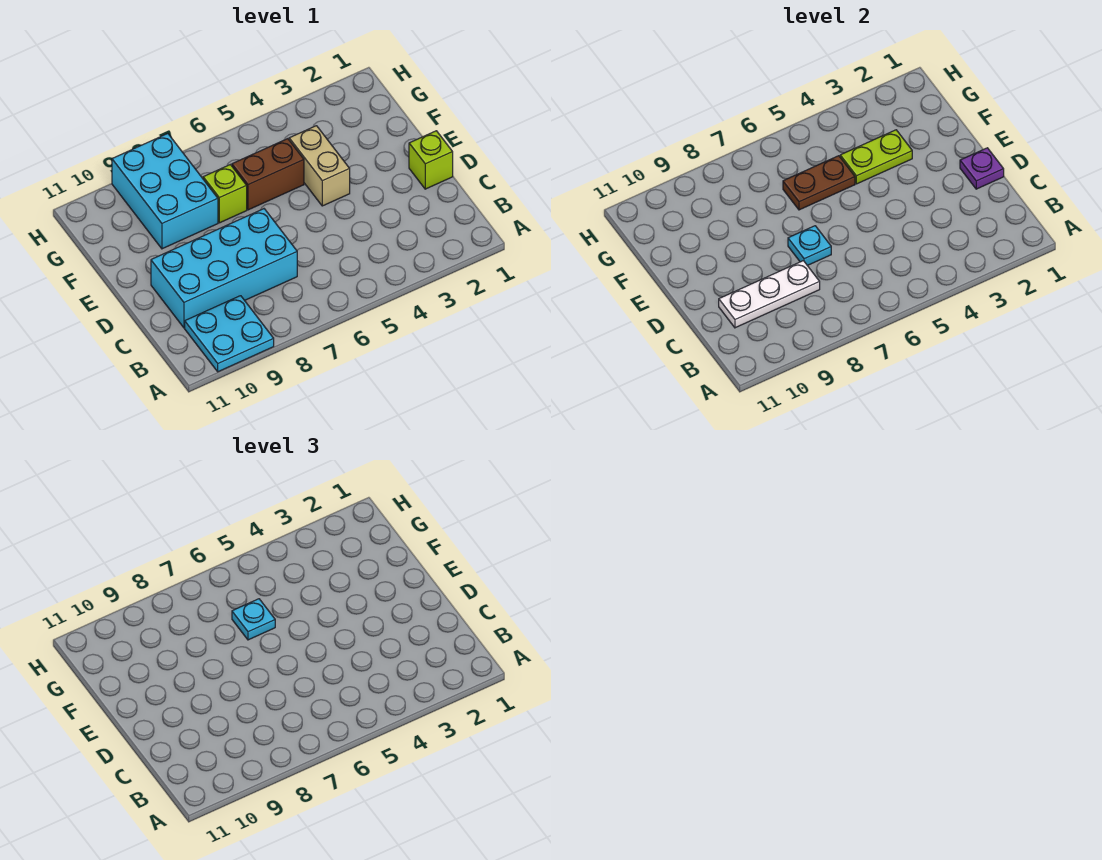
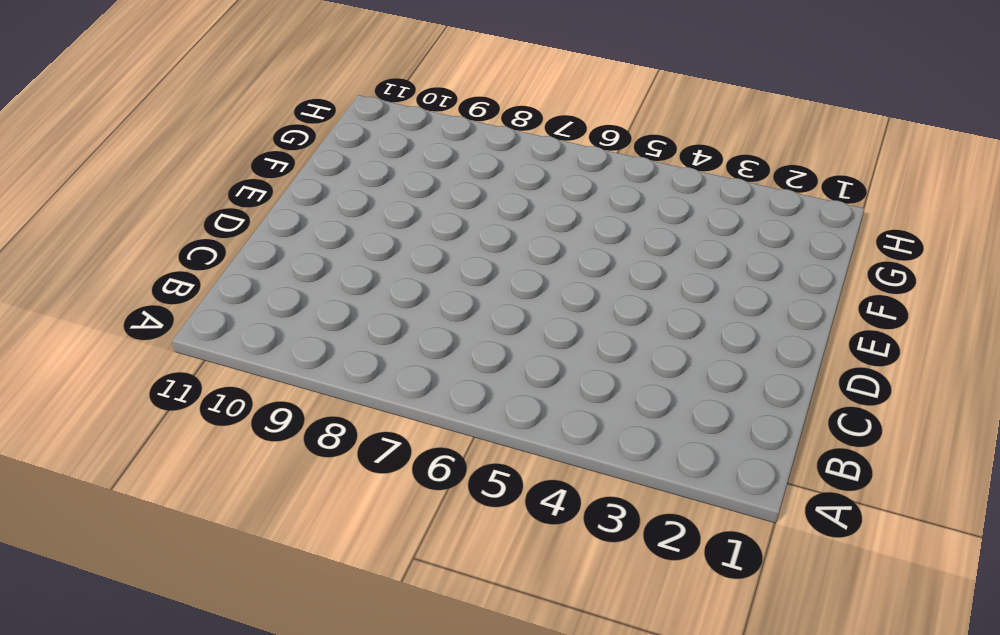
none -> cyan plate A9:B10 level 1
none -> cyan brick C7:D10 level 1
none -> lime brick D1 level 1

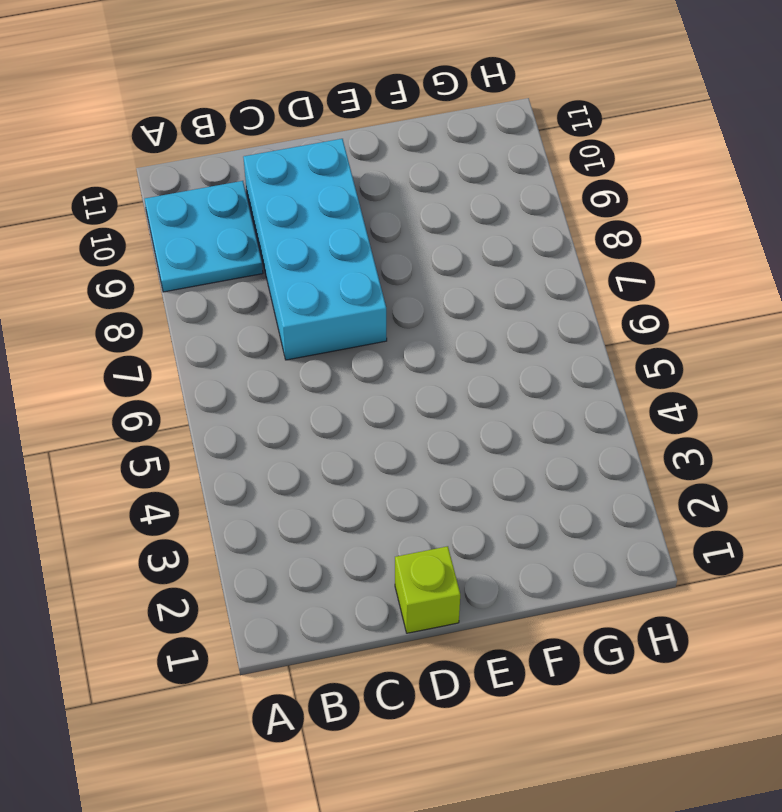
none -> tan brick E4:F4 level 1
none -> brown brick F5:F6 level 1
none -> lime brick F7 level 1

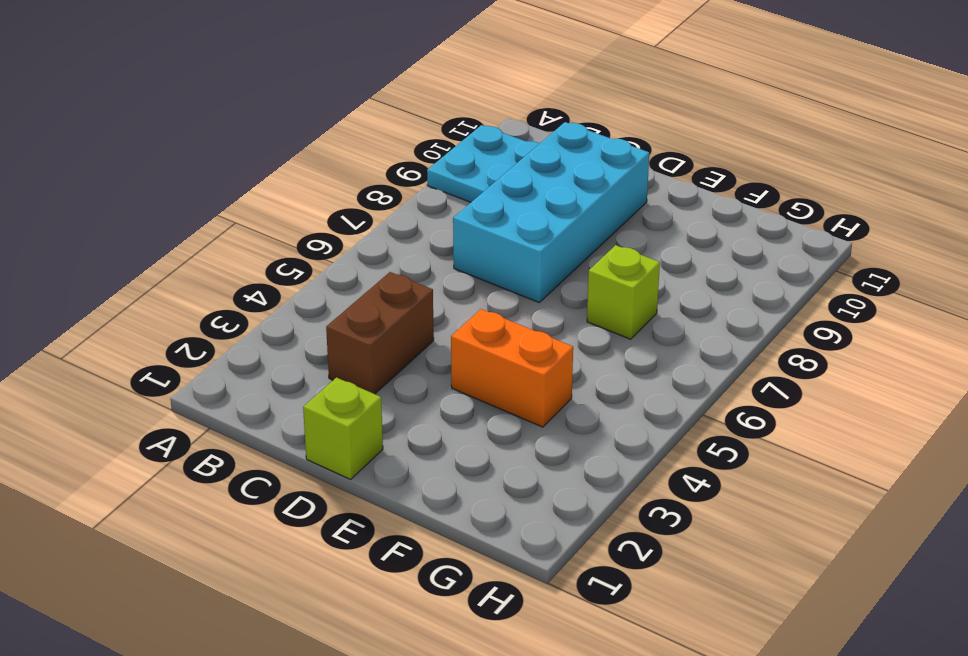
brown brick C3:C4 level 1 -> brown brick F5:F6 level 1
orange brick E4:F4 level 1 -> tan brick E4:F4 level 1
none -> cyan brick F8:H9 level 1
none -> white plate C8:C10 level 2
none -> purple plate D1 level 2

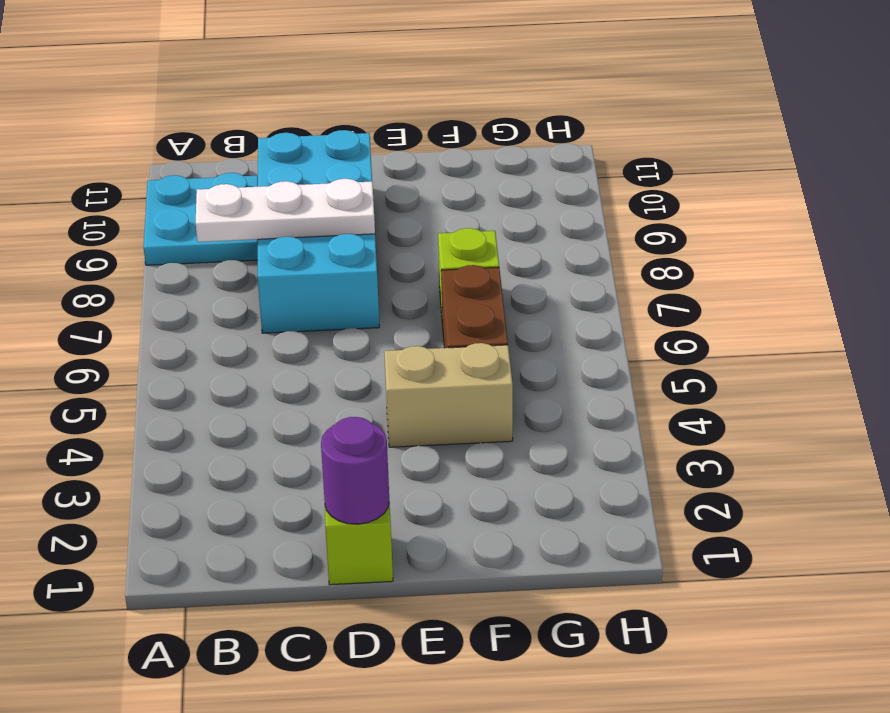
white plate B8:D8 level 2 -> white plate C8:C10 level 2
purple round brick D1 level 2 -> purple plate D1 level 2
none -> cyan brick F8:H9 level 1
none -> cyan plate D7 level 2
none -> lime plate F3:F4 level 2

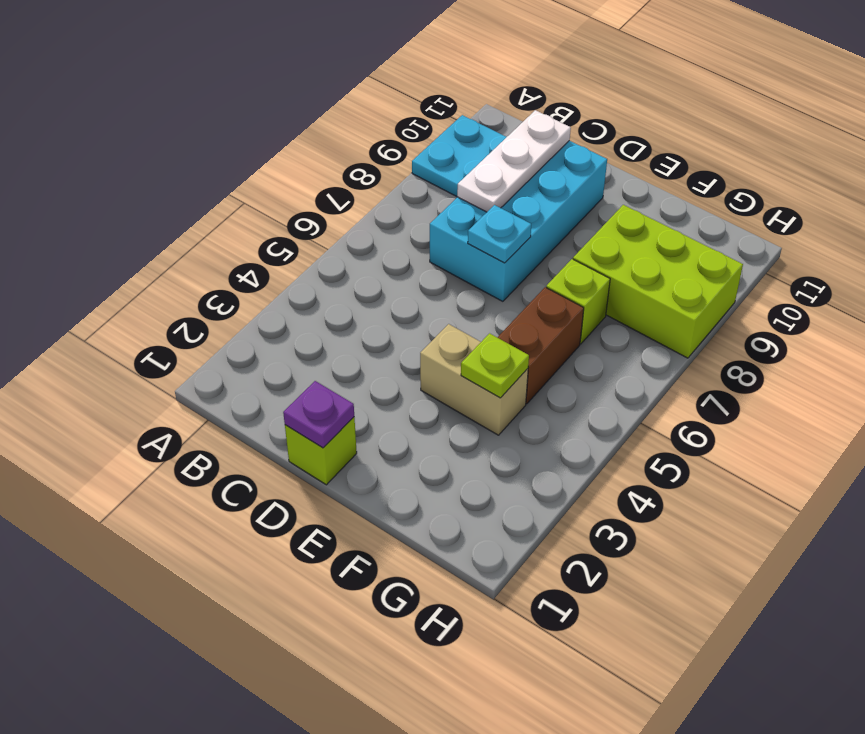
lime plate F4 level 2 -> lime plate F3:F4 level 2
lime brick F8:H9 level 1 -> cyan brick F8:H9 level 1
none -> brown plate F5:F6 level 2
none -> cyan plate F6 level 3

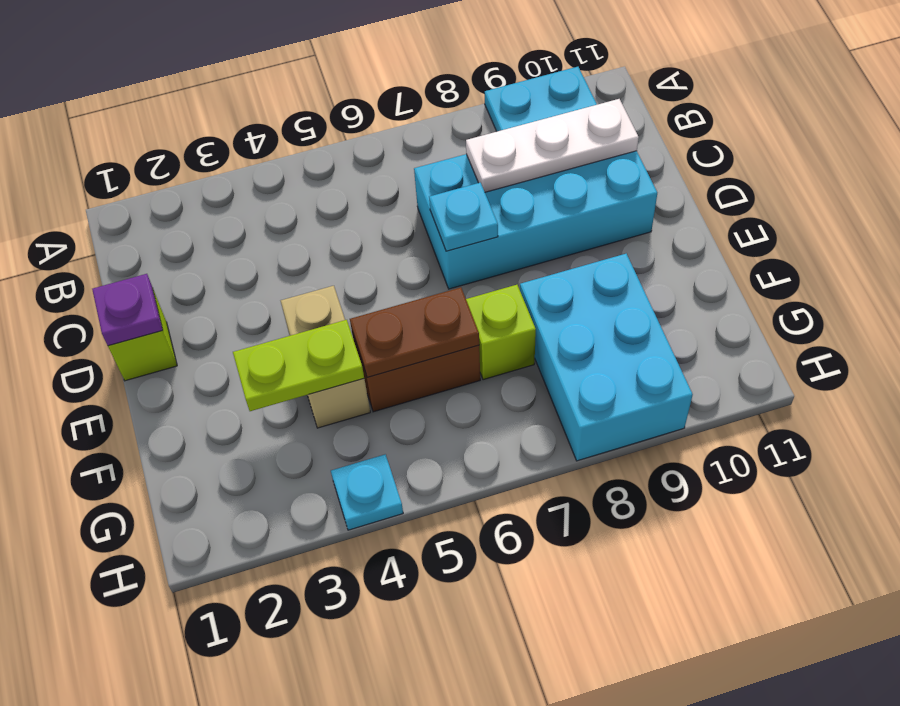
cyan plate H4 level 1 -> cyan plate F6 level 3

